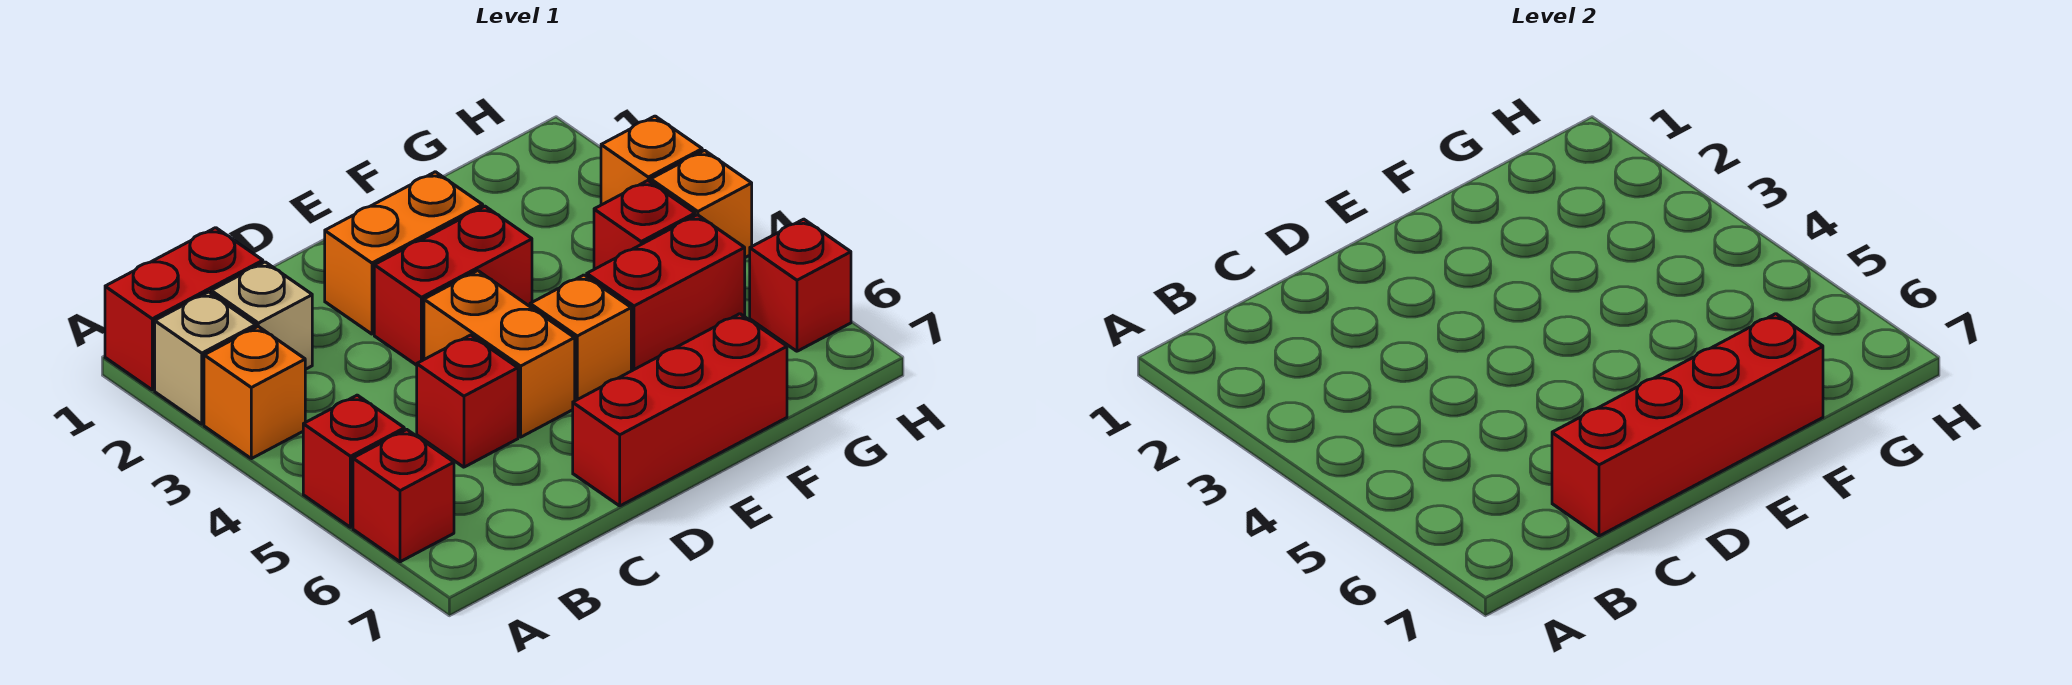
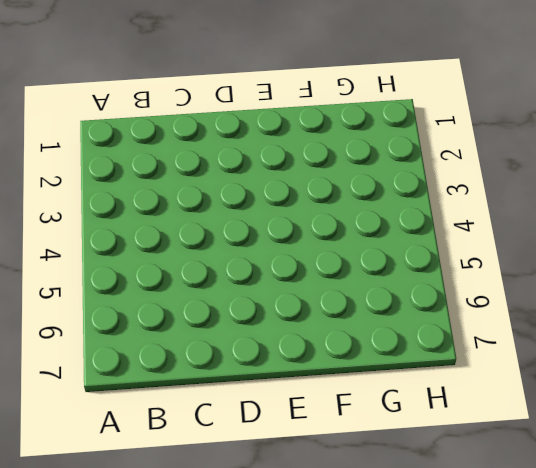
none -> red brick A1:B1 level 1
none -> tan brick A2 level 1
none -> orange brick A3 level 1

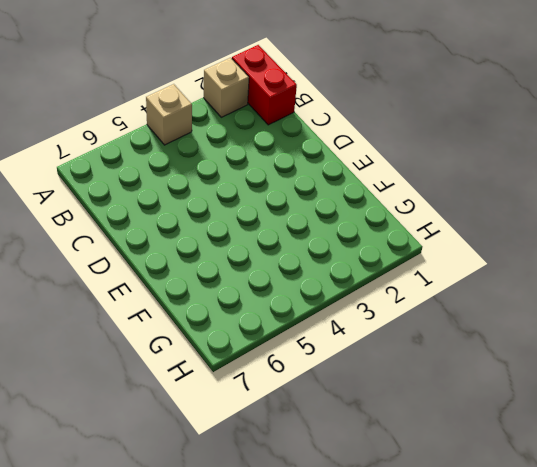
tan brick A4 level 1 -> tan brick B2 level 1
none -> orange brick A3 level 1
none -> red brick A5 level 1
none -> red brick A6 level 1

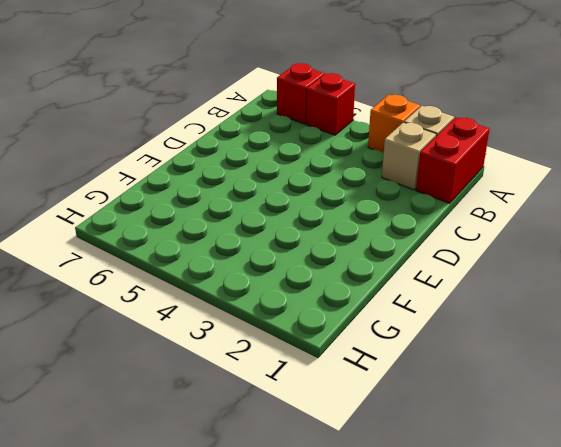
none -> red brick C5 level 1
none -> orange brick D2:E2 level 1
none -> red brick D3:E3 level 1

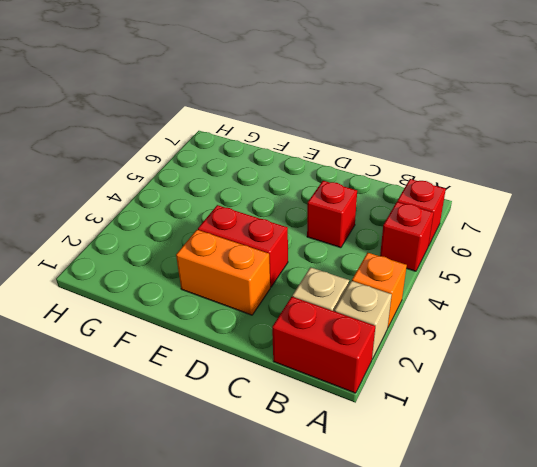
none -> orange brick D4:D5 level 1
none -> red brick D7:F7 level 1
none -> orange brick E5 level 1

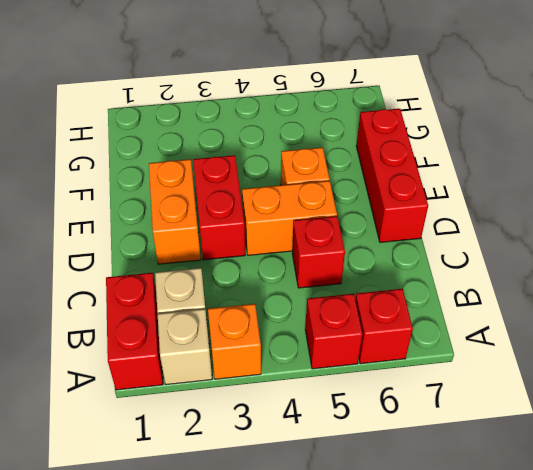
none -> red brick F5:G5 level 1
none -> red brick G4 level 1
none -> orange brick H3 level 1

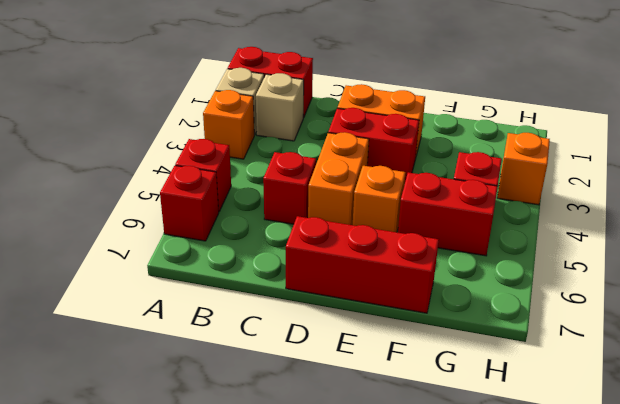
none -> orange brick H4 level 1
none -> red brick H6 level 1
none -> red brick C7:F7 level 2

